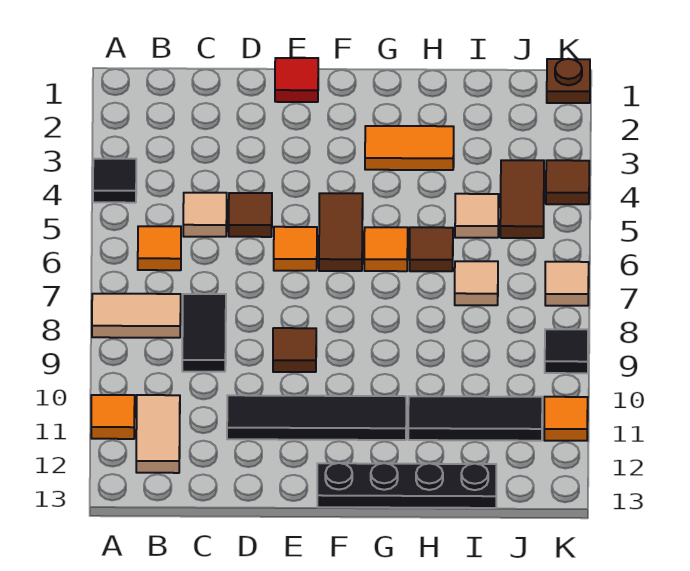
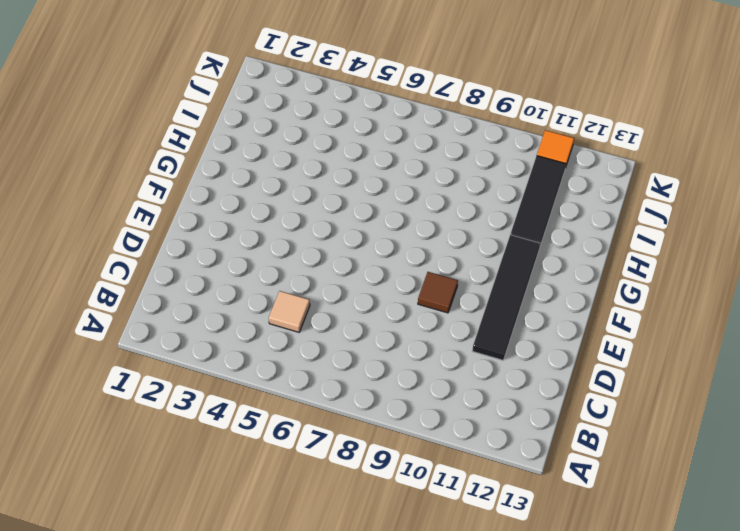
none -> black tile A4 level 1
none -> tan tile A8:B8 level 1
none -> orange tile A11 level 1

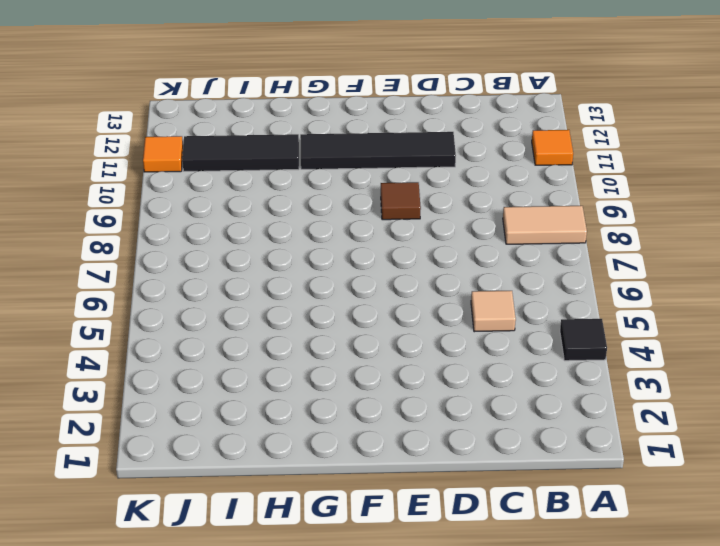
none -> orange tile B6 level 1
none -> tan tile B11:B12 level 1
none -> black tile C8:C9 level 1

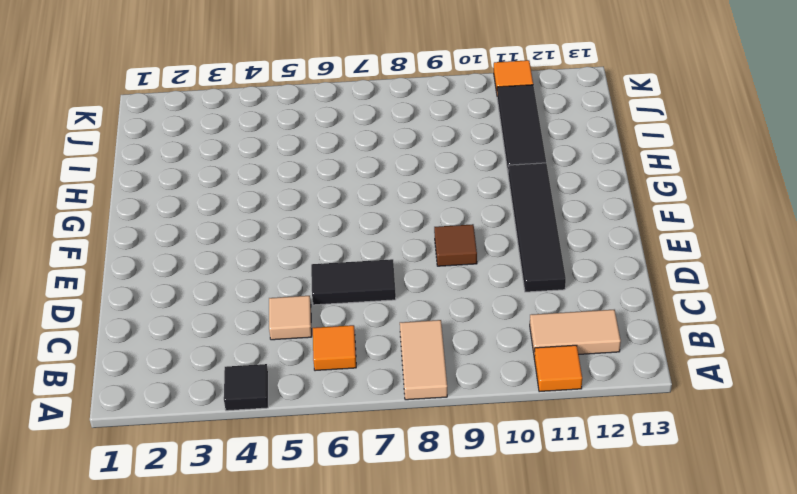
black tile D6:D7 level 1 -> black tile C8:C9 level 1
none -> brown tile D5 level 1
none -> red tile E1 level 1
none -> orange tile E6 level 1

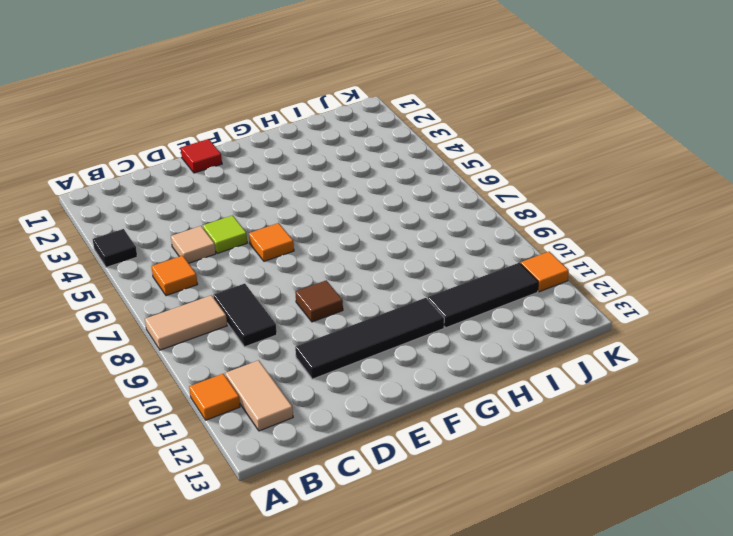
lime tile D5 level 1 -> brown tile D5 level 1
none -> brown tile F5:F6 level 1
none -> black plate F13:I13 level 1
none -> orange tile G3:H3 level 1

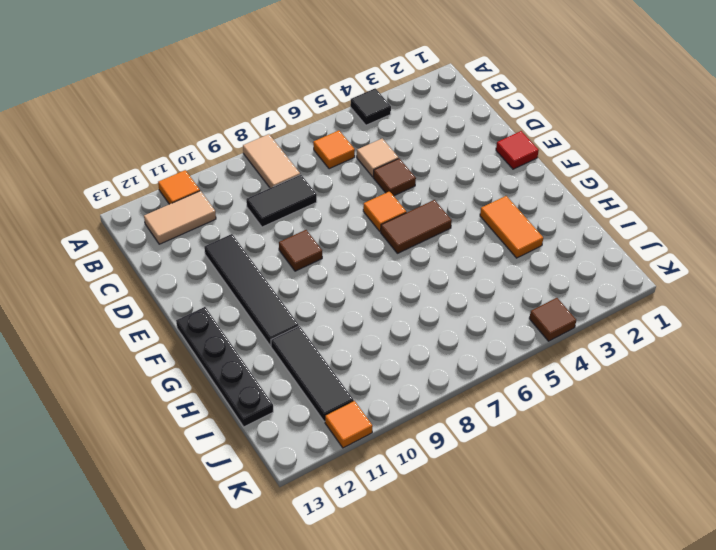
none -> orange tile G6 level 1
none -> brown tile H6 level 1
none -> tan tile I5 level 1

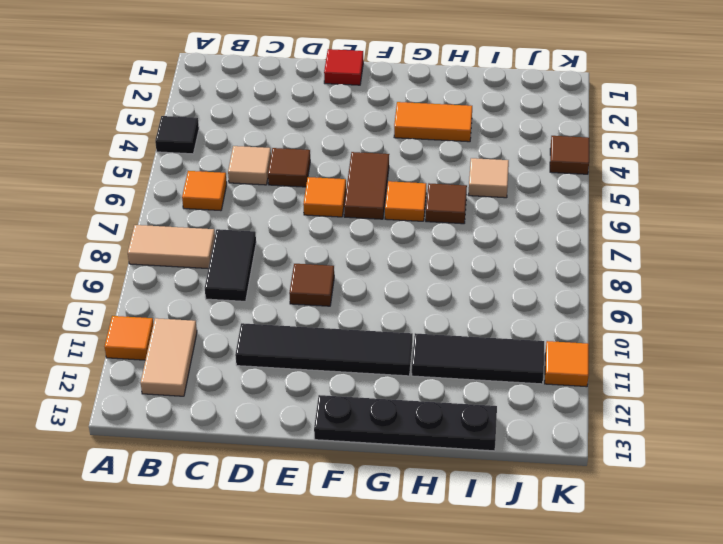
none -> tan tile I7 level 1
none -> brown tile J4:J5 level 1
none -> brown plate K1 level 1

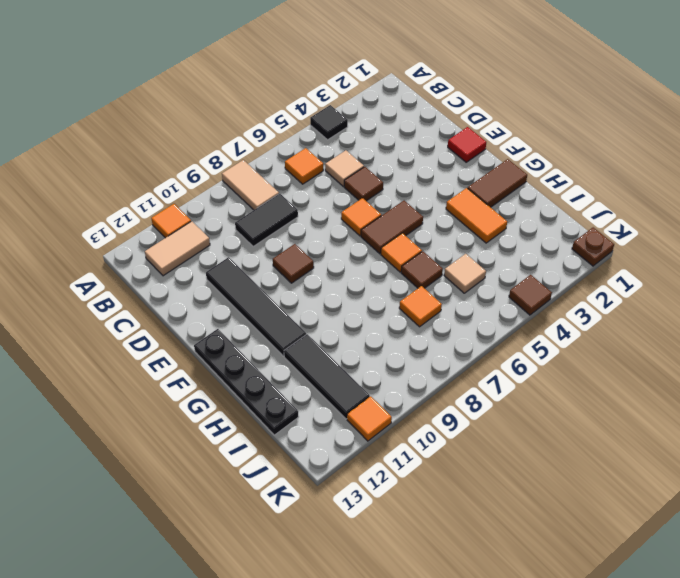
brown tile G1:G2 level 1 -> brown tile J4:J5 level 1
orange tile I7 level 1 -> tan tile I7 level 1
none -> tan tile K7 level 1
none -> black tile K9 level 1

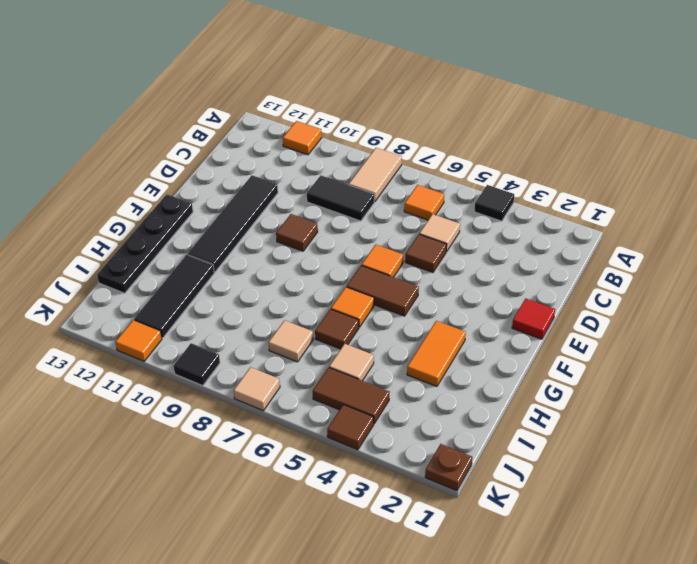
none -> tan tile B11:B12 level 1

